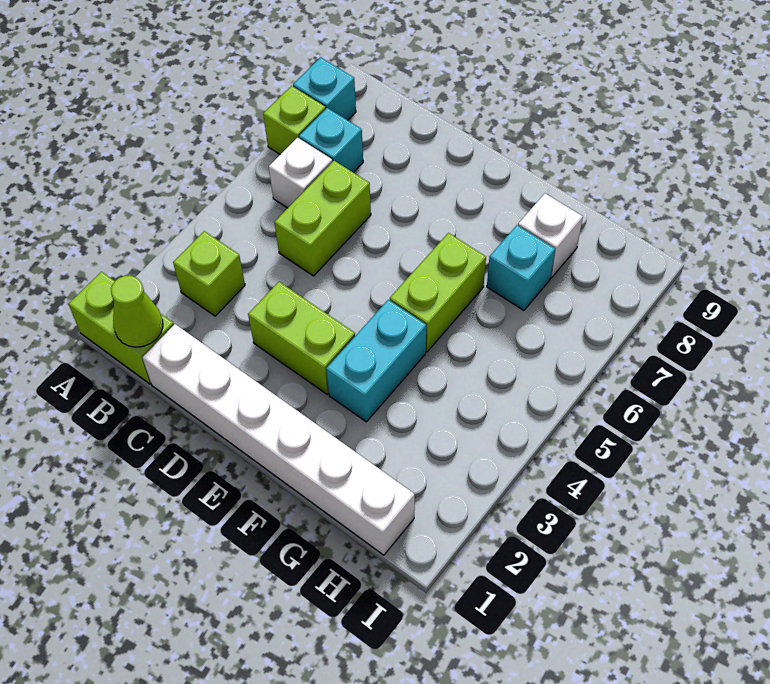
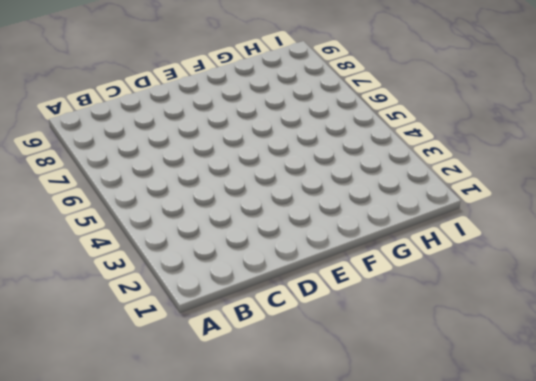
none -> lime brick A1:B1 level 1
none -> lime brick A7 level 1
none -> cyan brick A8 level 1

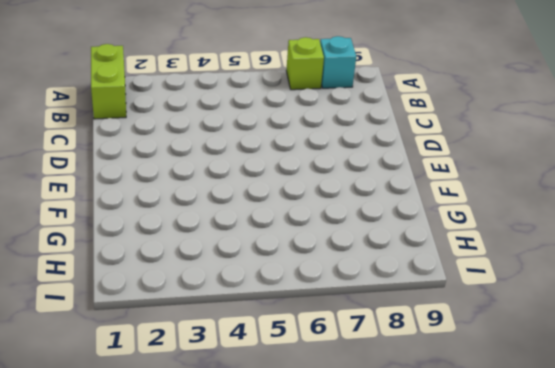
none -> lime brick B3 level 1
none -> white brick B6 level 1
none -> cyan brick B7 level 1

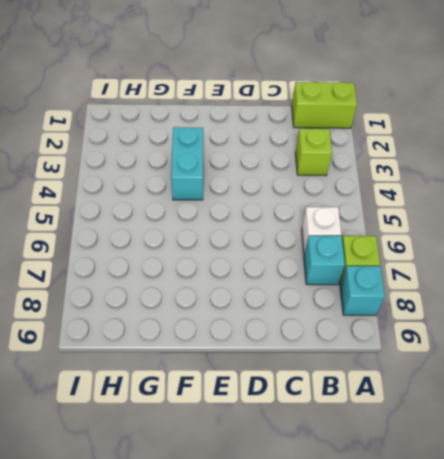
none -> white brick C1:H1 level 1
none -> lime brick C5:C6 level 1
none -> lime brick D3:E3 level 1

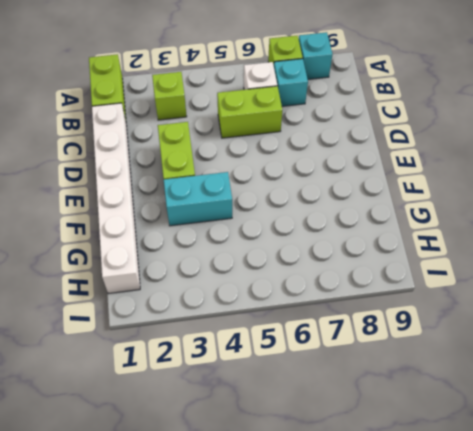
none -> lime brick F5:F6 level 1
none -> cyan brick G7 level 1
none -> white brick G8 level 1

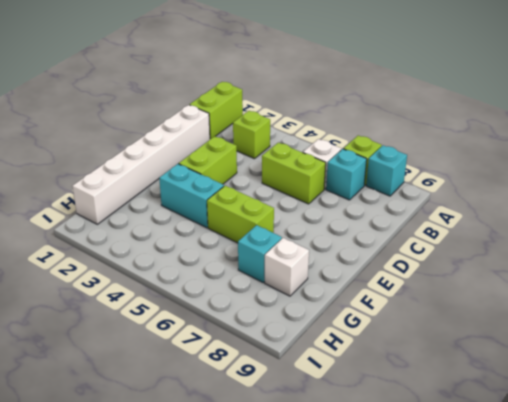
none -> lime cone B1 level 2

